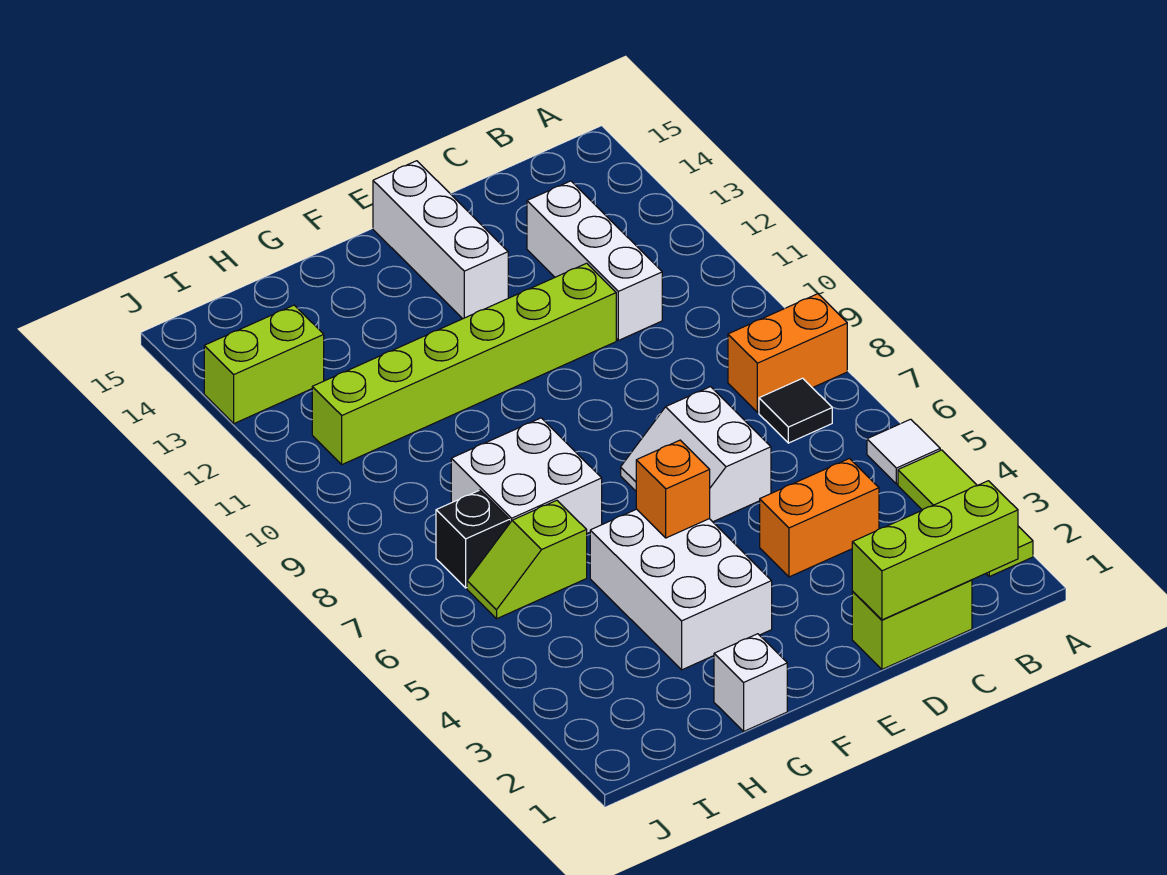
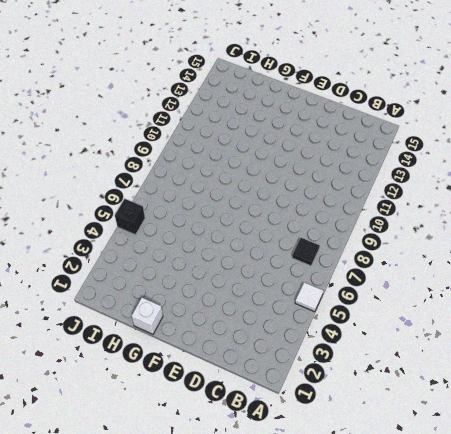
black brick J5 level 1 -> black brick I7 level 1
none -> lime tile A2:A4 level 1
none -> orange brick A8:B8 level 1
none -> lime brick C1:D1 level 1

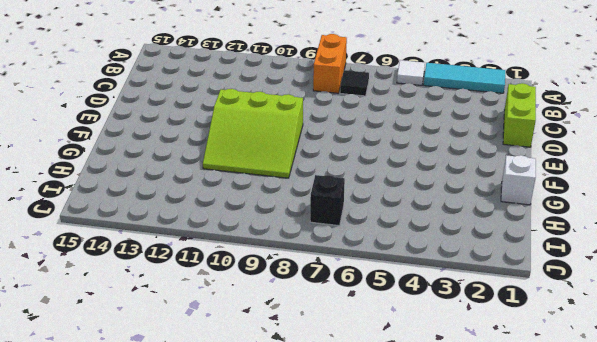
cyan tile A2:A4 level 1 -> lime tile A2:A4 level 1
lime slope E9:G11 level 1 top E -> lime brick D11:I11 level 1
none -> orange brick C4:D4 level 1
none -> white brick C11:C13 level 1
none -> white slope D6:E7 level 1 top D

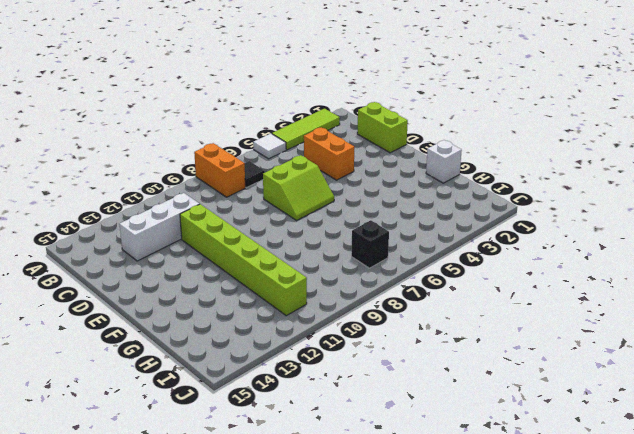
lime slope D6:E7 level 1 top D -> white slope D6:E7 level 1 top D
none -> white brick E13:E15 level 1
none -> white brick F3:G5 level 1
none -> white brick G7:H8 level 1

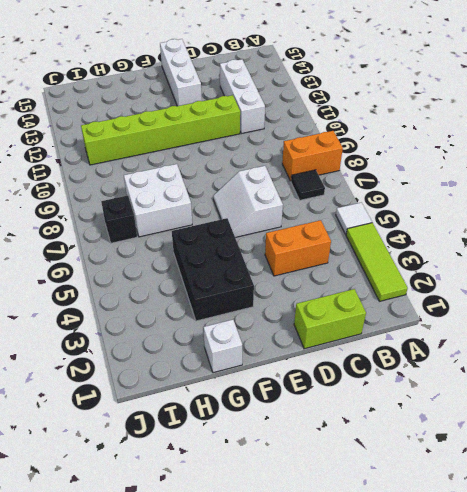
black brick F3:G5 level 1 -> white brick F3:G5 level 1
none -> lime slope H6:I6 level 1 top H
none -> lime brick I13:J13 level 1
none -> lime brick B1:D1 level 2

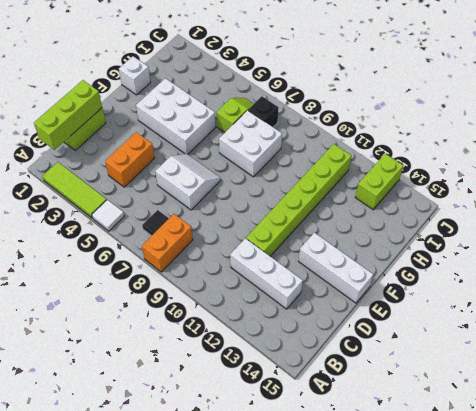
none -> orange brick F5 level 2

